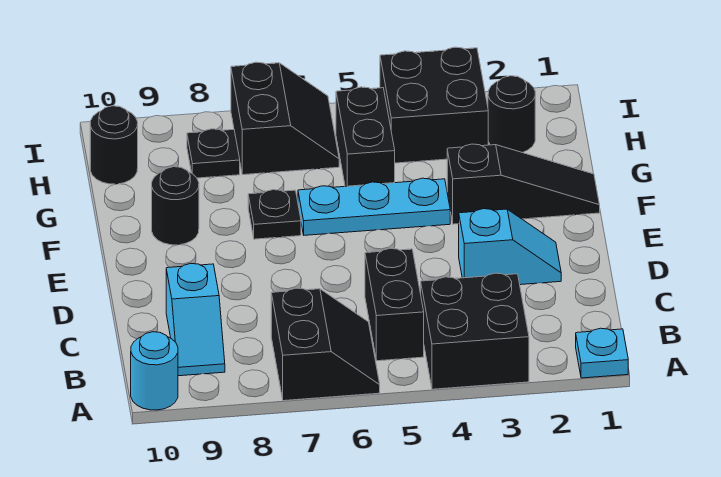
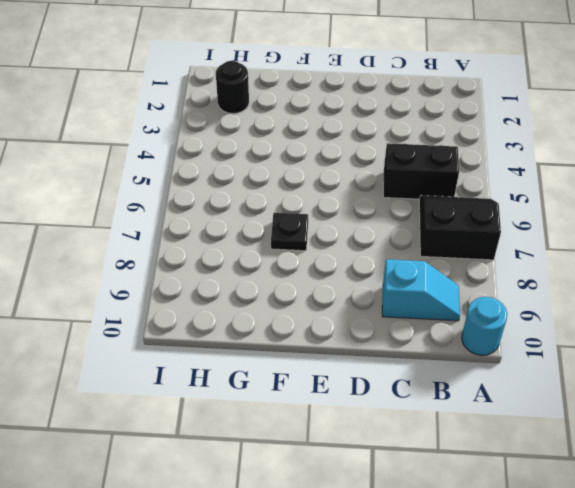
none -> cyan plate A1 level 1
none -> black brick A3:B4 level 1
none -> cyan slope D2:D3 level 1 top 3

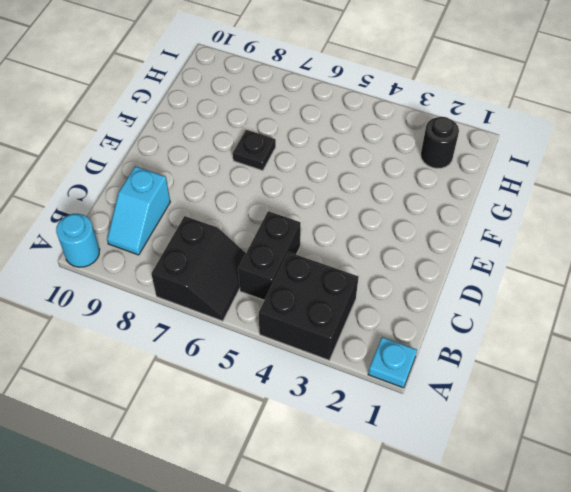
none -> cyan slope D2:D3 level 1 top 3
none -> black slope F1:F3 level 1 top 3
none -> cyan plate F4:F6 level 1

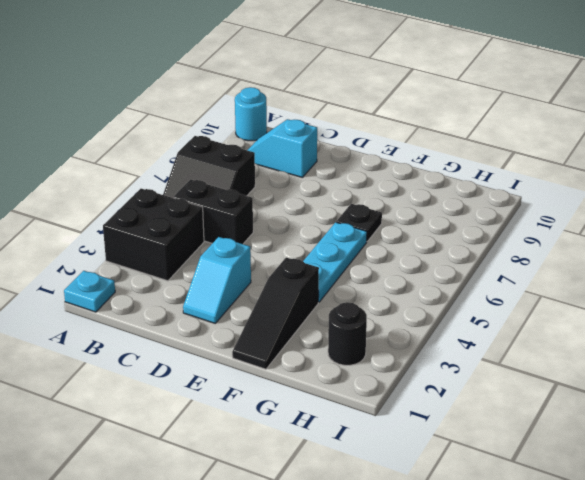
none -> black round brick F9 level 1
none -> black brick G5:H5 level 1
none -> black brick H3:I4 level 1

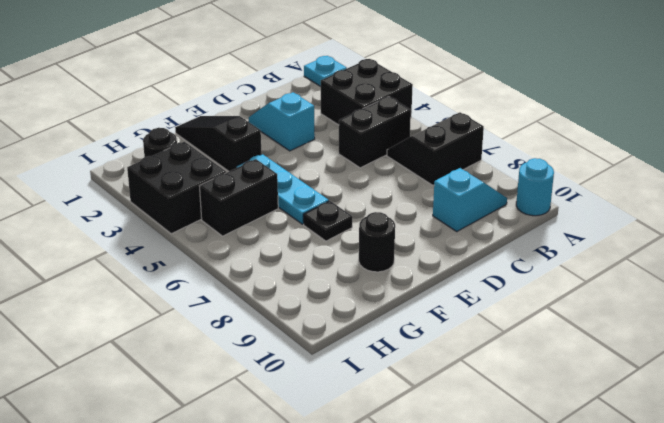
none -> black slope H6:I7 level 1 top 7
none -> black plate H8 level 1
none -> black round brick H10 level 1

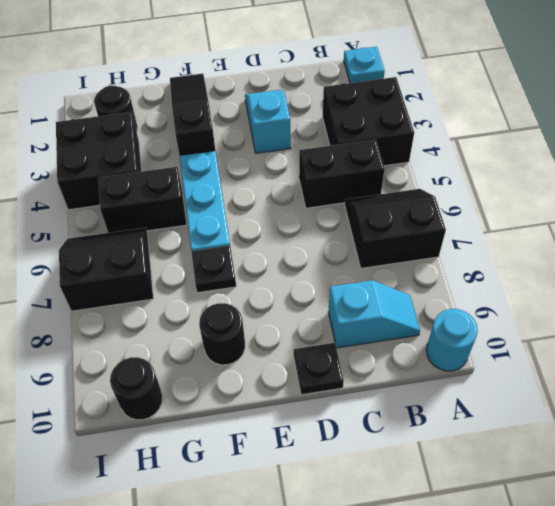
black plate D10 level 1 -> black plate H8 level 1

